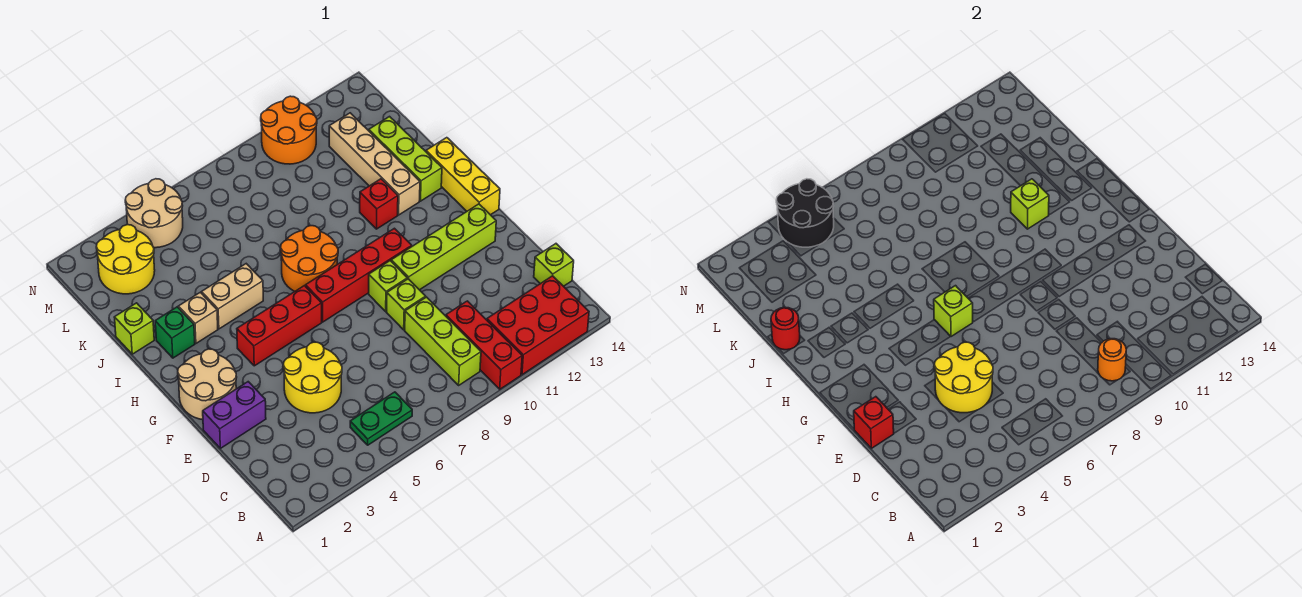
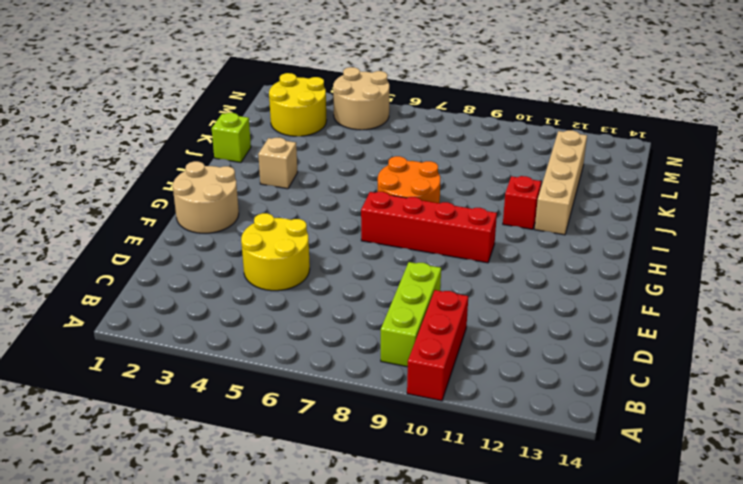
none -> red brick A11:B13 level 1
none -> green plate B5:B6 level 1
none -> lime brick C14 level 1
none -> purple brick E1:E2 level 1

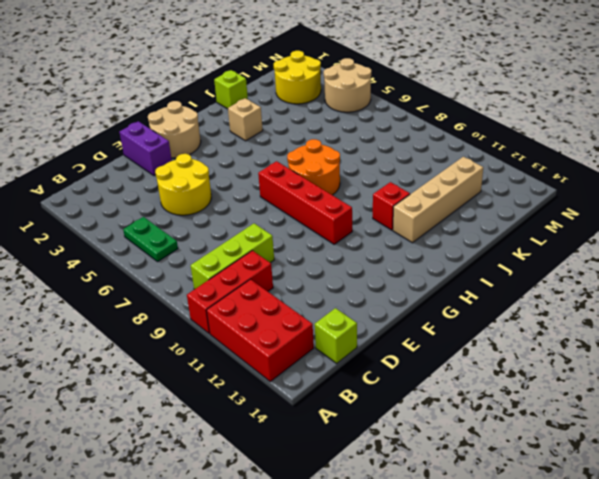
none -> lime brick E9 level 1
none -> lime brick F9 level 1
none -> lime brick F10:F13 level 1
none -> red brick G4:G6 level 1

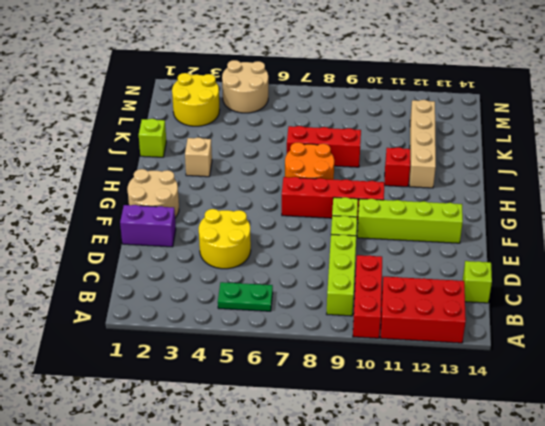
red brick J7:J9 level 1 -> red brick G4:G6 level 1
none -> yellow brick G14:I14 level 1
none -> green brick I2 level 1
none -> tan brick I4:I5 level 1
none -> lime brick I13:K13 level 1

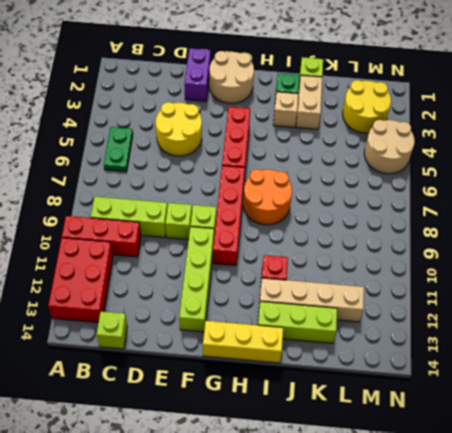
tan brick J2:J3 level 1 -> tan brick I4:I5 level 1
none -> orange round brick M10:N11 level 1
none -> orange round brick B9 level 2
none -> yellow round brick D4:E5 level 2
none -> red brick E1 level 2

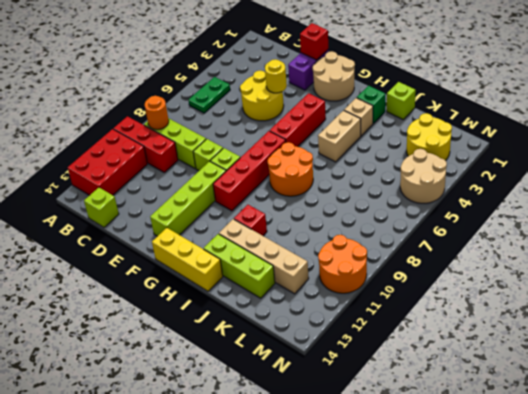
yellow round brick E4 level 2 -> yellow round brick D4:E5 level 2
none -> lime brick G6 level 2
none -> lime brick I11 level 2
none -> red round brick J1 level 2
none -> black round brick M4:N5 level 2

